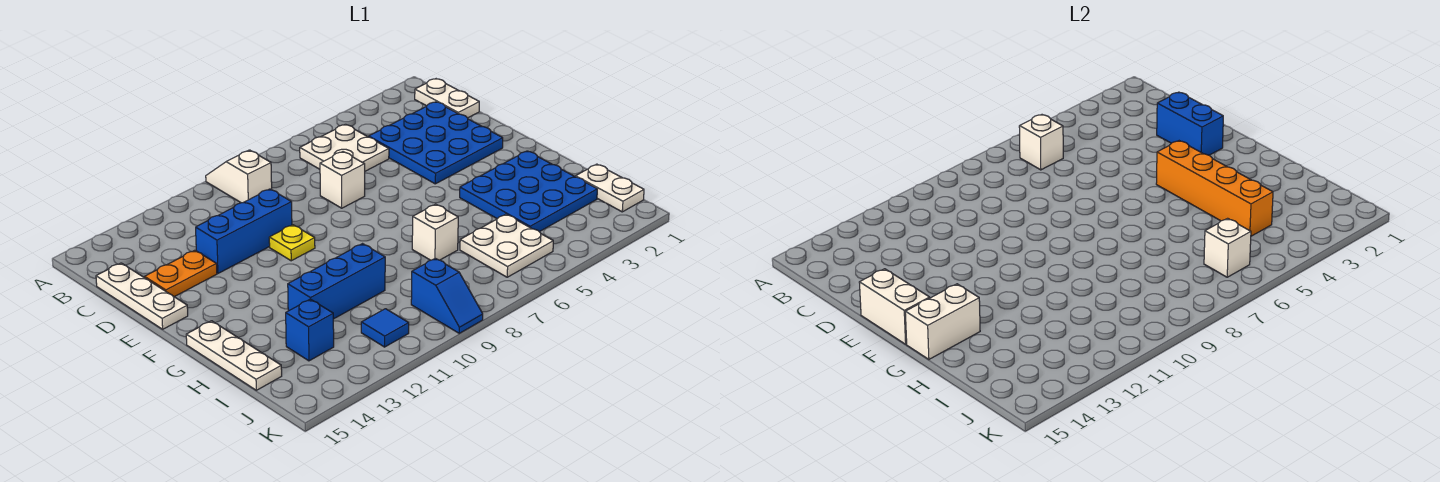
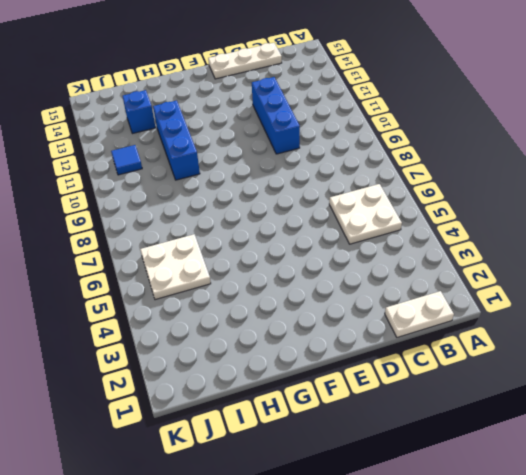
none -> white slope A9:B9 level 1 top B
none -> blue plate C2:E4 level 1
none -> white brick D7 level 1

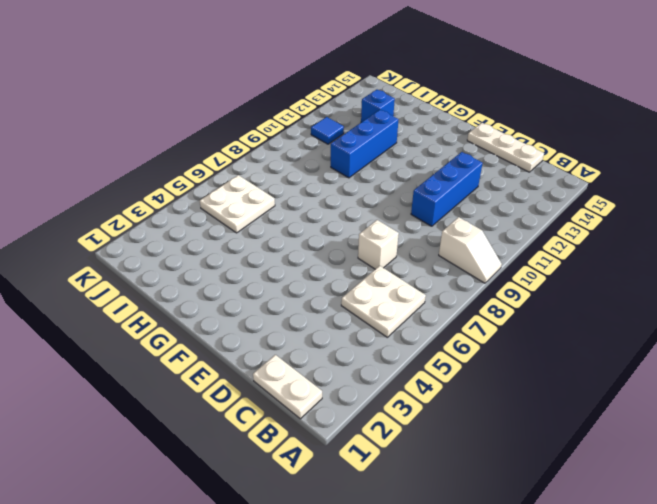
none -> blue plate C2:E4 level 1
none -> orange plate D13:D14 level 1
none -> yellow plate E10 level 1

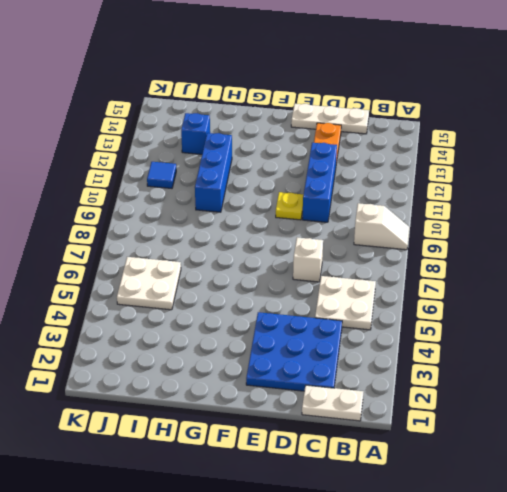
none -> blue plate G2:I4 level 1
none -> white plate G15:I15 level 1
none -> white brick H7 level 1

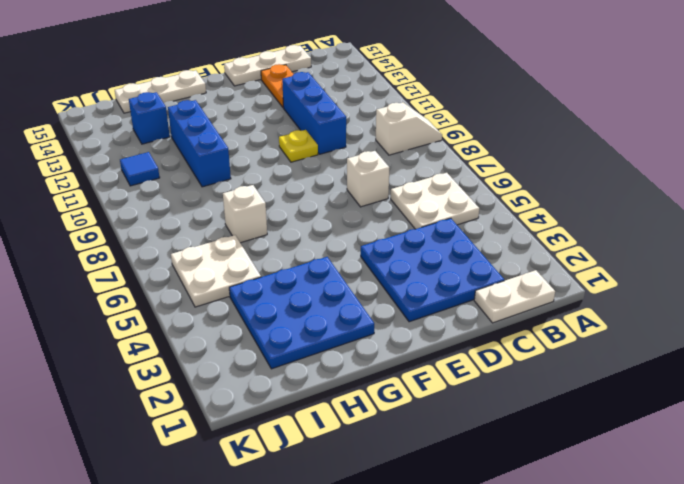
none -> white plate I1:J1 level 1
none -> blue slope J9:K9 level 1 top J
none -> white brick B6 level 2

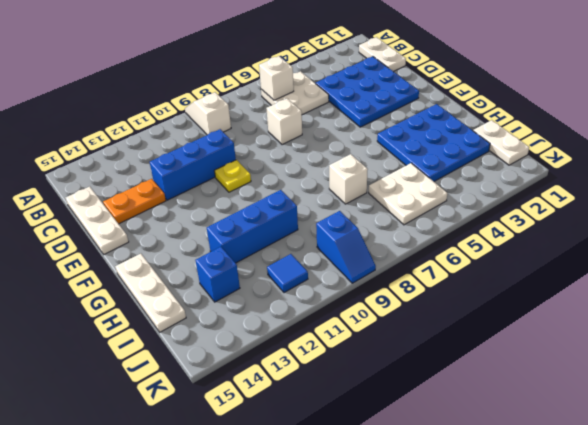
none -> blue brick D2:E2 level 2
none -> white brick E15:F15 level 2
none -> orange brick F4:I4 level 2

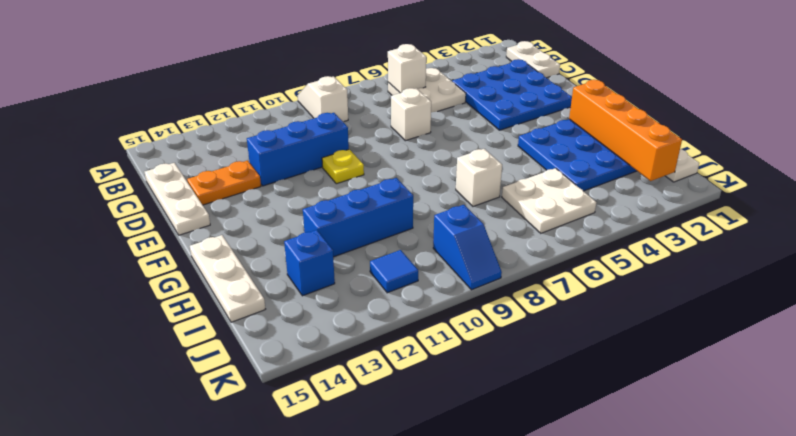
orange brick G2:J2 level 2 -> orange brick F4:I4 level 2
none -> blue brick D2:E2 level 2
none -> white brick E15:F15 level 2
none -> white brick G14:G15 level 2

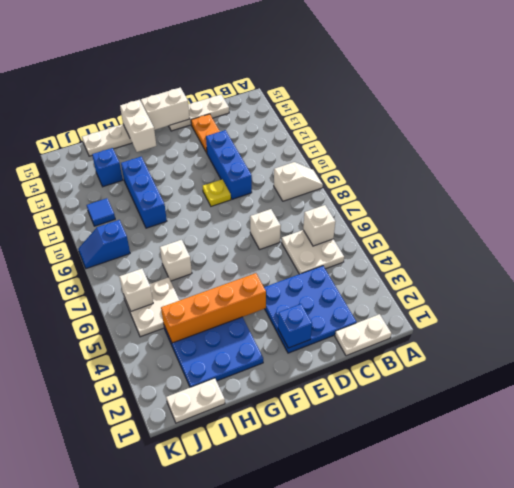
blue brick E2 level 2 -> blue brick D2:E2 level 2

